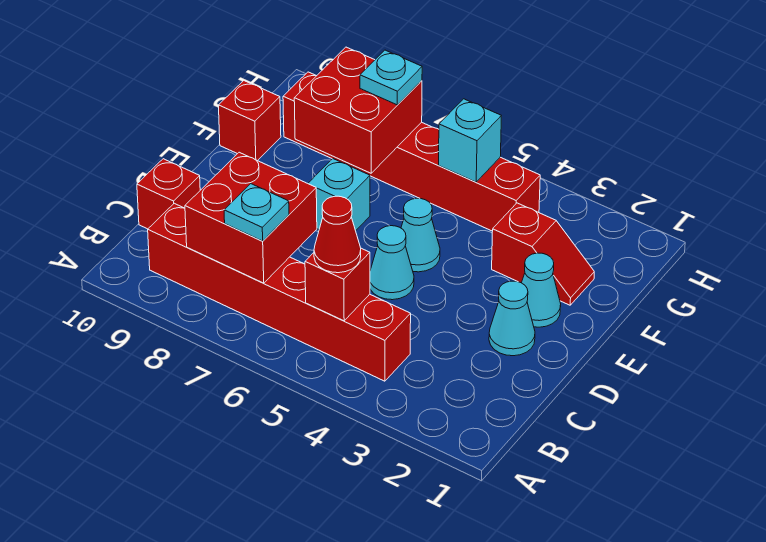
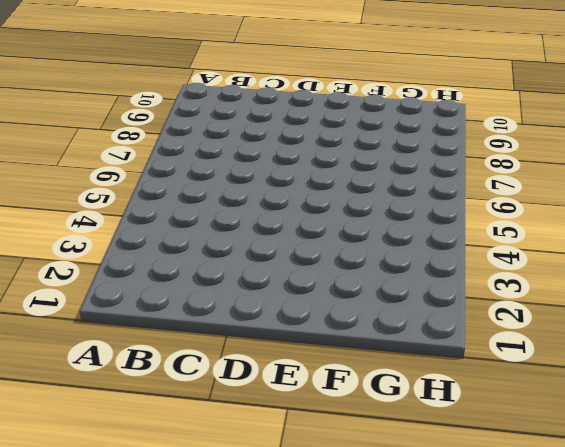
none -> red brick B4:B9 level 1
none -> red brick C10 level 1
none -> cyan cone D2 level 1

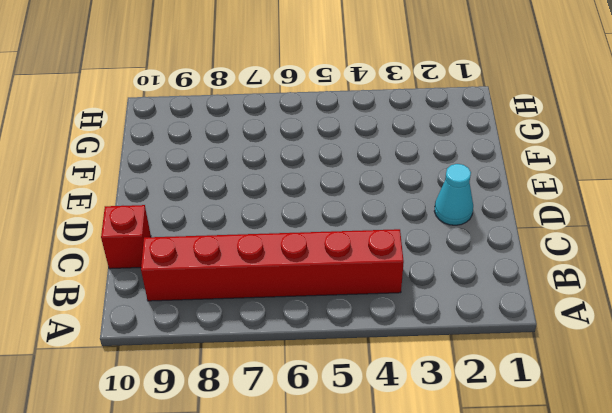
none -> cyan cone D5 level 1
none -> cyan cone E2 level 1
none -> cyan cone E5 level 1

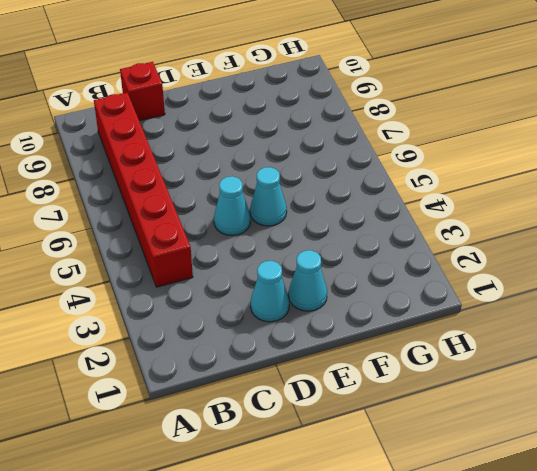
none -> cyan brick E7 level 1
none -> red slope F2:F3 level 1 top 3
none -> red brick F10 level 1

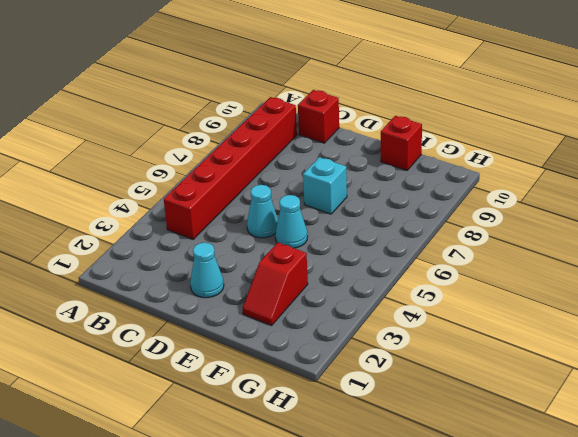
none -> cyan cone E2 level 1
none -> red brick G4:G9 level 1
none -> red brick B5 level 2

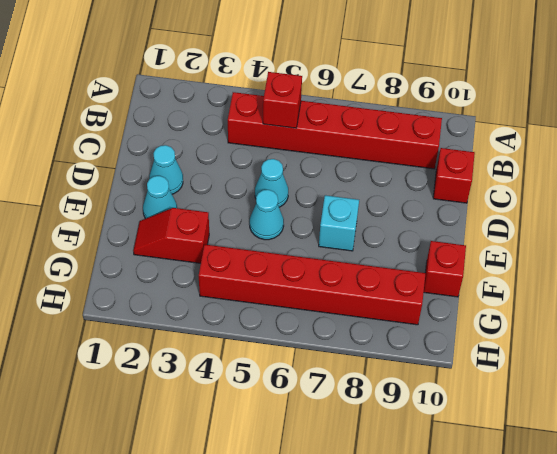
none -> red brick B7:C8 level 2
none -> red brick F7:G8 level 2
none -> cyan brick G5 level 2

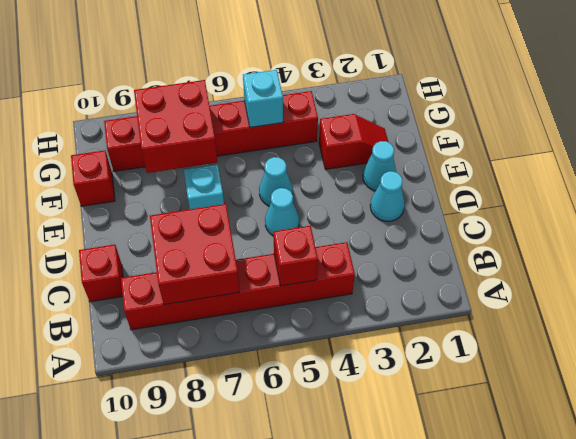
none -> red cone B5 level 3
none -> cyan plate B7 level 3
none -> cyan plate G7 level 3

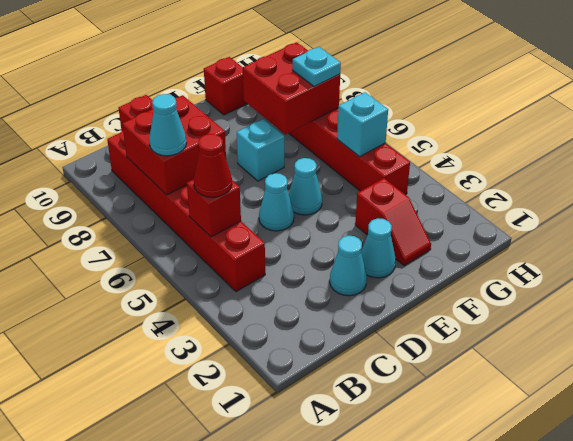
cyan cone B7 level 3 -> cyan plate B7 level 3

